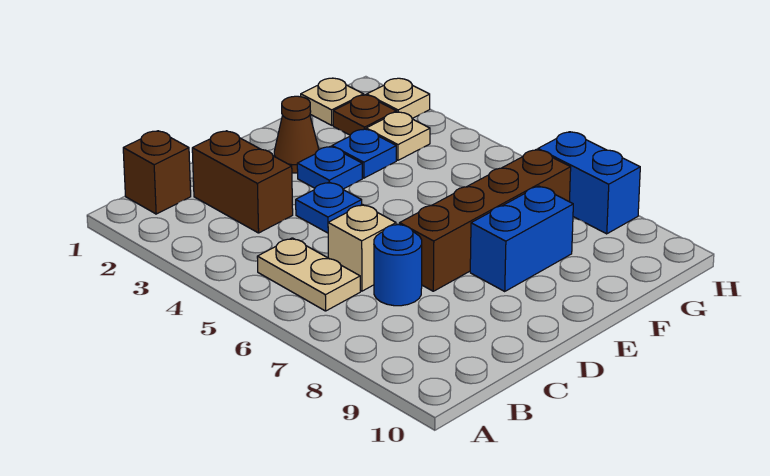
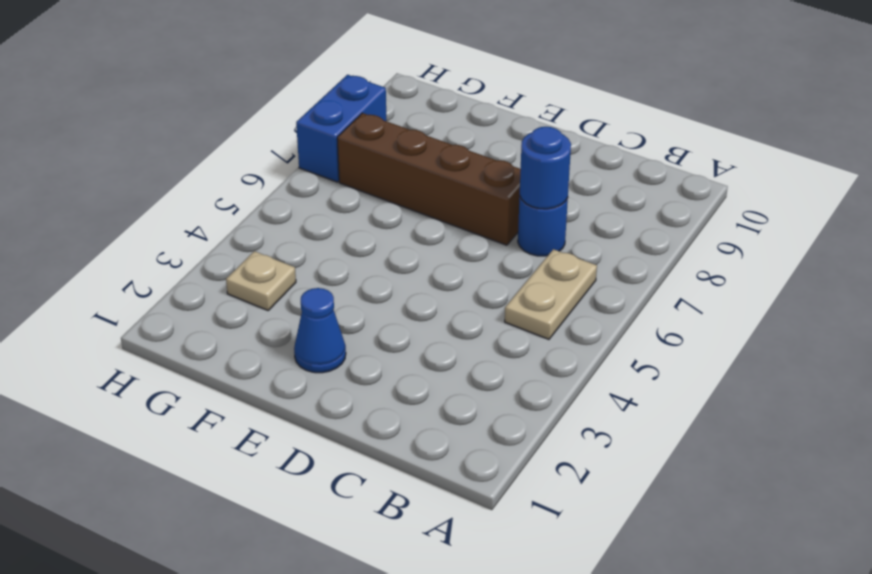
blue round brick C7 level 2 -> none
blue cone E2 level 1 -> brown cone E2 level 1
none -> brown brick B1 level 1
none -> brown brick C2:C3 level 1
none -> tan brick C6 level 1

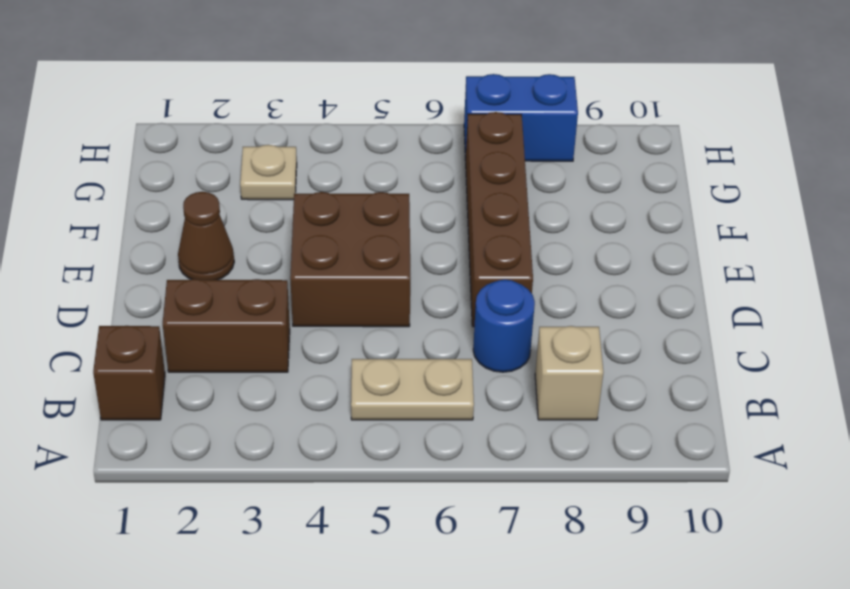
tan brick B8 level 1 -> tan brick C6 level 1
brown brick D4:E5 level 1 -> blue plate D4 level 1
none -> blue plate E3 level 1
none -> blue brick E8:F8 level 1
none -> blue plate F3 level 1

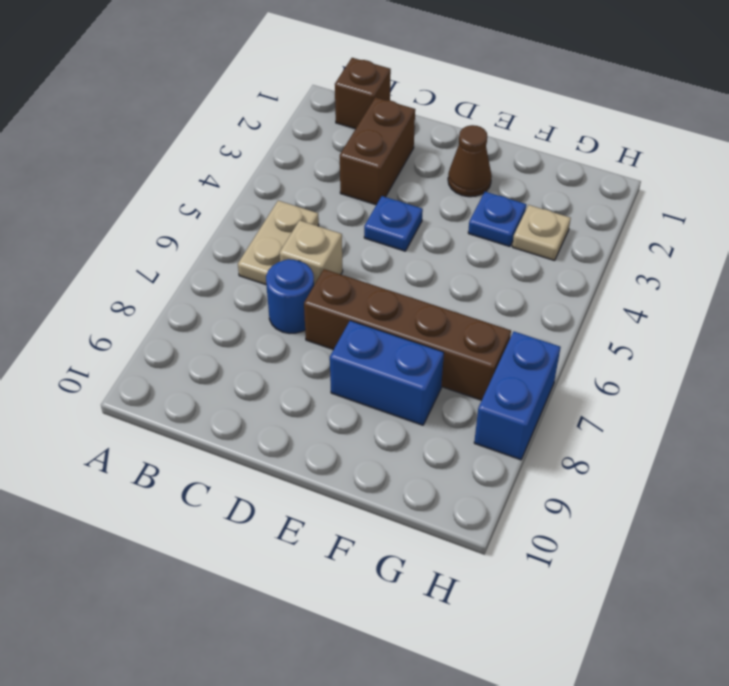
none -> blue plate E3 level 1
none -> tan plate G1 level 1
none -> brown plate G2 level 1

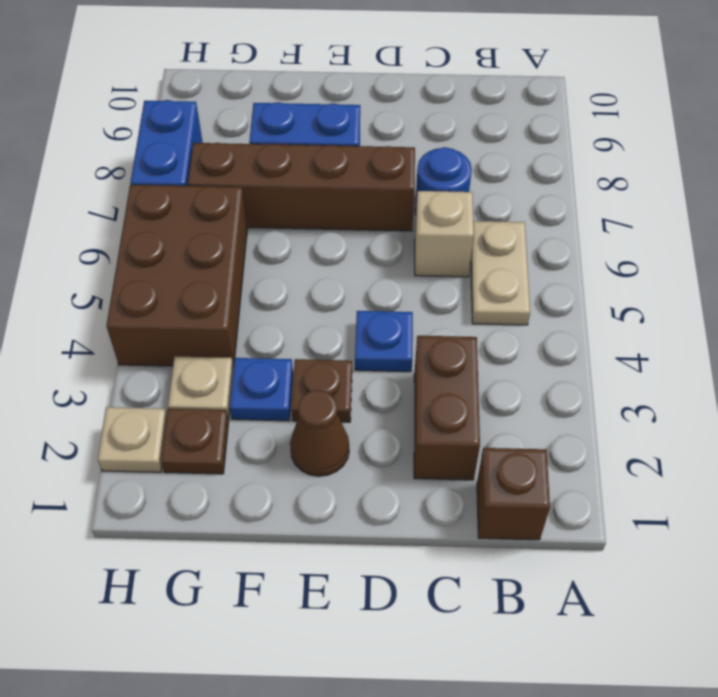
brown plate E3 level 1 -> blue plate E3 level 1
brown brick G4:H6 level 1 -> none
none -> tan plate G1 level 1

